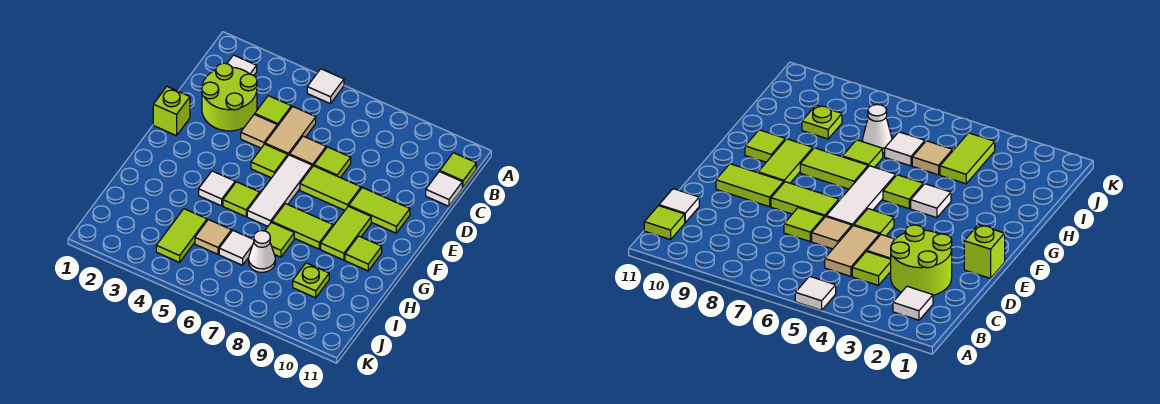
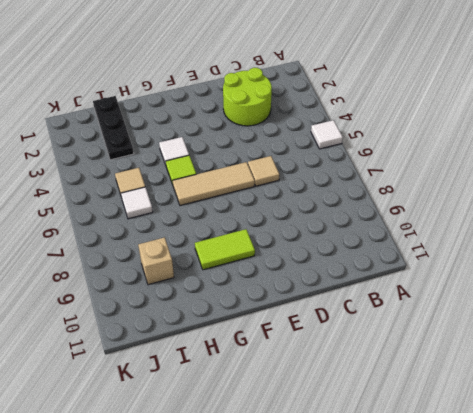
tan tile E6:G6 level 1 -> white tile E6:G6 level 1
black plate I1:I3 level 1 -> none
tan brick I9 level 1 -> lime plate I9 level 1
none -> white tile B2 level 1
none -> lime tile B11 level 1
none -> lime tile C4 level 1

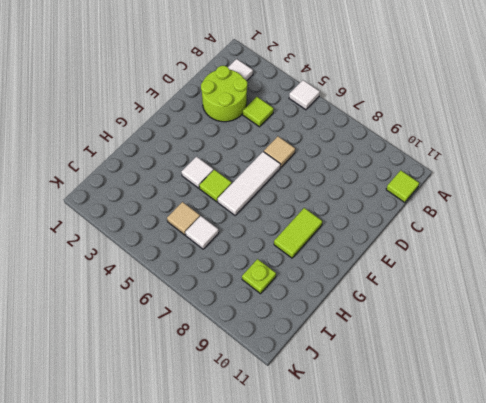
none -> tan tile C5:D5 level 1
none -> white tile C11 level 1
none -> tan tile D4 level 1

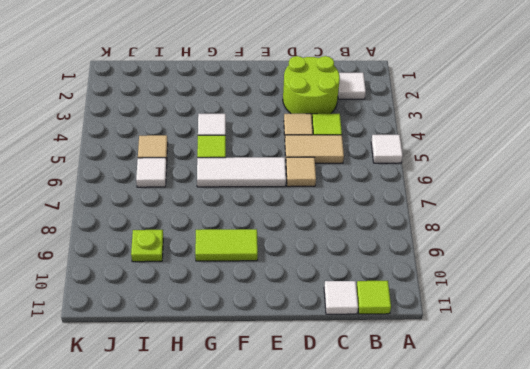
none -> lime tile D7 level 1
none -> lime brick E1 level 1
none -> lime tile E5 level 1

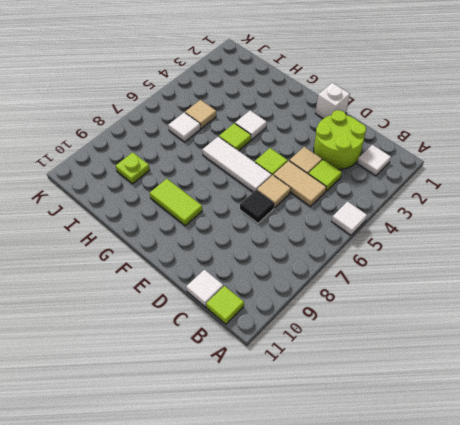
black tile D7 level 1 -> lime tile D7 level 1
white brick E1 level 1 -> lime brick E1 level 1
none -> lime tile E7:E8 level 1
none -> lime tile E9:E10 level 1
none -> lime tile G7:G8 level 1

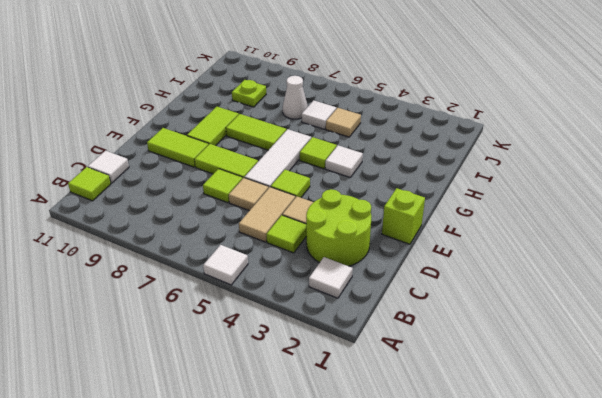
none -> lime tile G10 level 1
none -> lime tile H7 level 1
none -> lime tile I4:J4 level 1

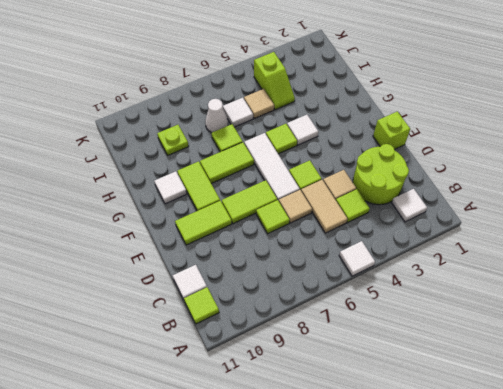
white tile G10 level 1 -> lime tile G10 level 1
lime slope I4:J4 level 1 top J -> lime tile I4:J4 level 1

